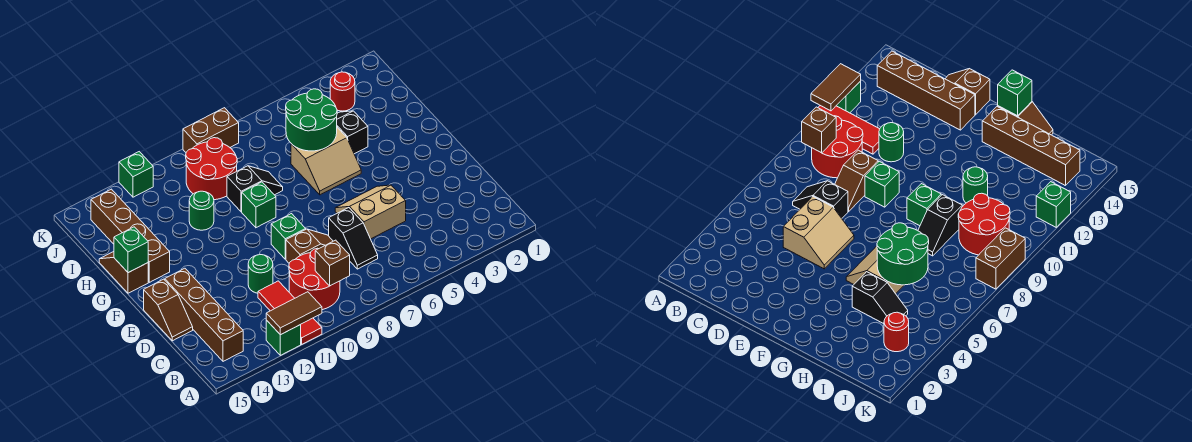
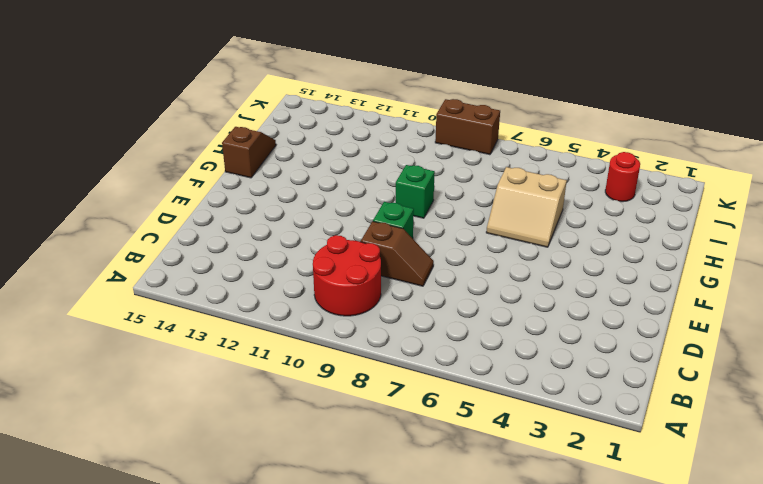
none -> red tile A11:C11 level 1
none -> green brick A12 level 1
none -> brown brick B14:E14 level 1

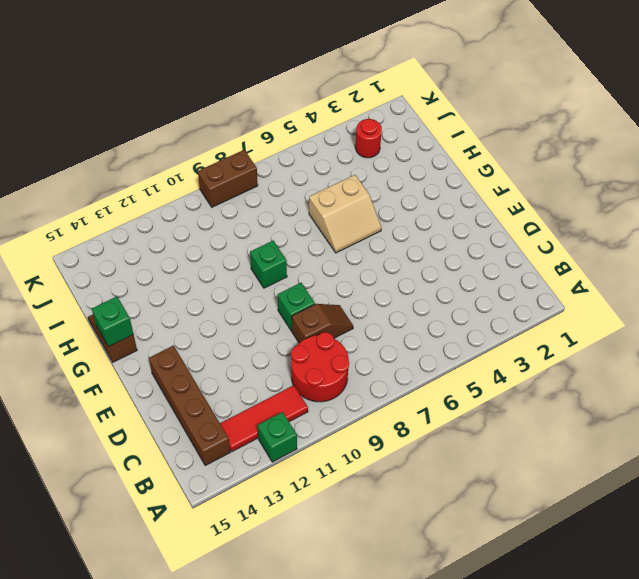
red tile B11:B13 level 1 -> red tile A11:C11 level 1
none -> black slope C7:D7 level 1 top D
none -> tan slope D5:E6 level 1 top D
none -> green round brick D11 level 1

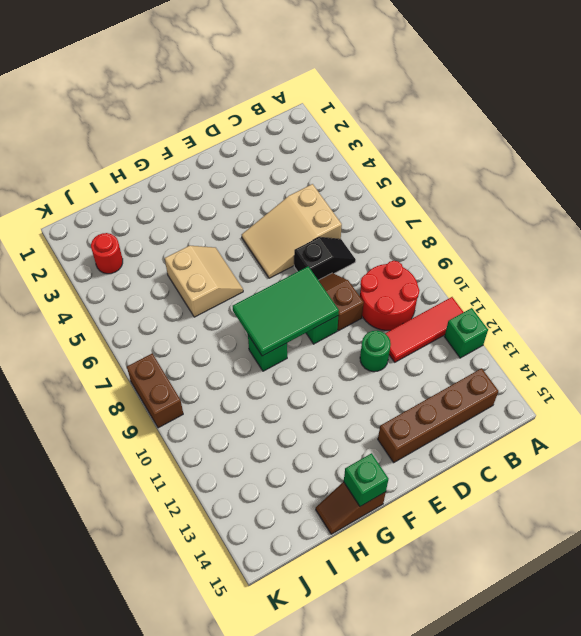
tan slope C5:E6 level 1 top C -> tan slope D5:E6 level 1 top D
green tile E8:G9 level 2 -> none
none -> brown slope D15:E15 level 1 top E
none -> brown brick G14:J14 level 1
none -> black slope H4:I4 level 1 top H

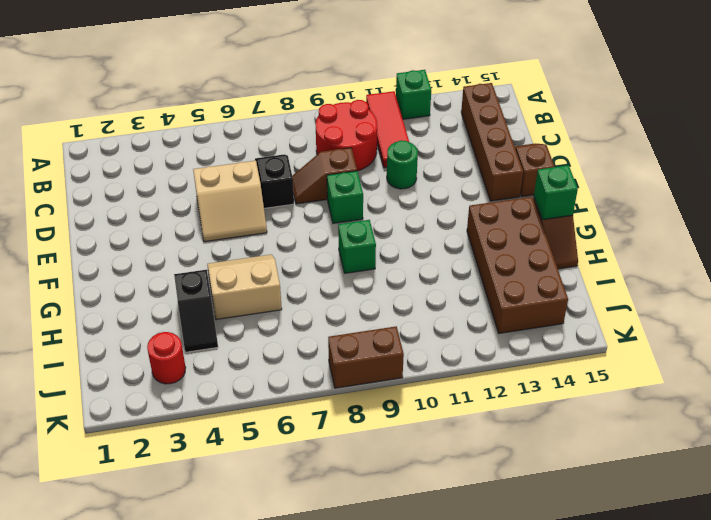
brown brick G13:J14 level 1 -> brown brick G14:J14 level 1
none -> black slope H8:H9 level 1 top 9
none -> green round brick H11 level 1
none -> red round brick I9:J10 level 1

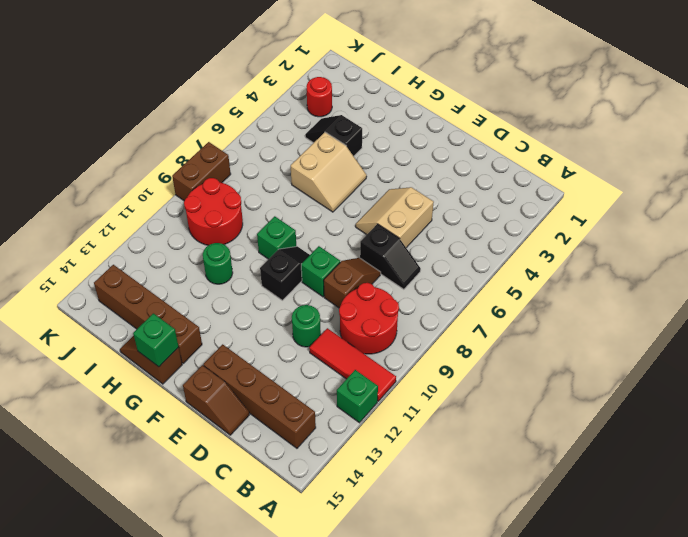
black slope F9:F10 level 1 top 10 -> black slope H8:H9 level 1 top 9
none -> green brick K12 level 1
none -> brown tile A11:A12 level 2
none -> brown brick B9 level 2

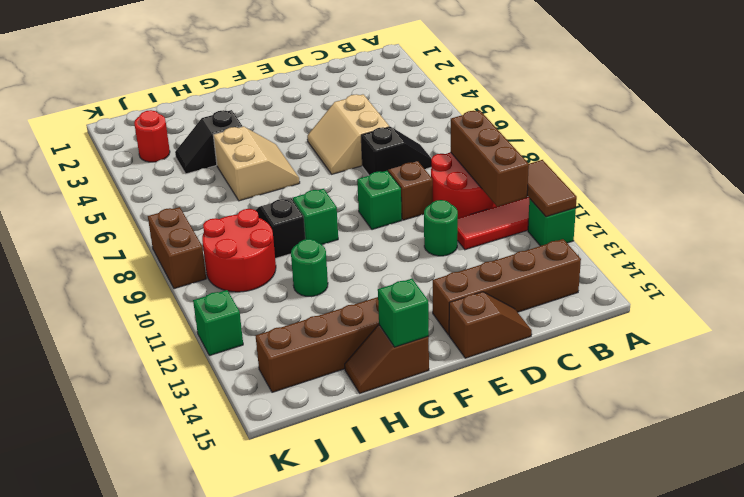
brown brick B9:B11 level 2 -> brown brick B9 level 2
none -> green round brick H5:I6 level 2

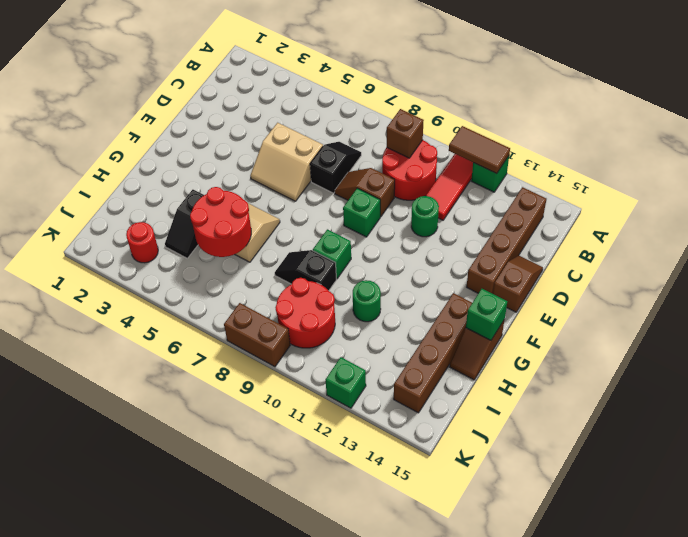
red round brick H5:I6 level 2 -> green round brick H5:I6 level 2

